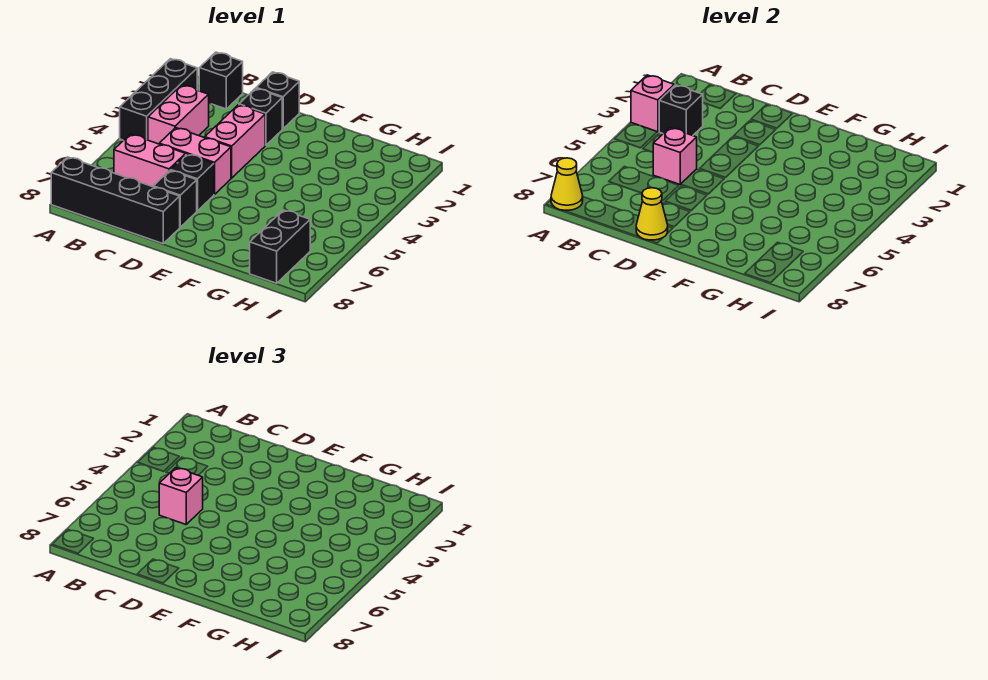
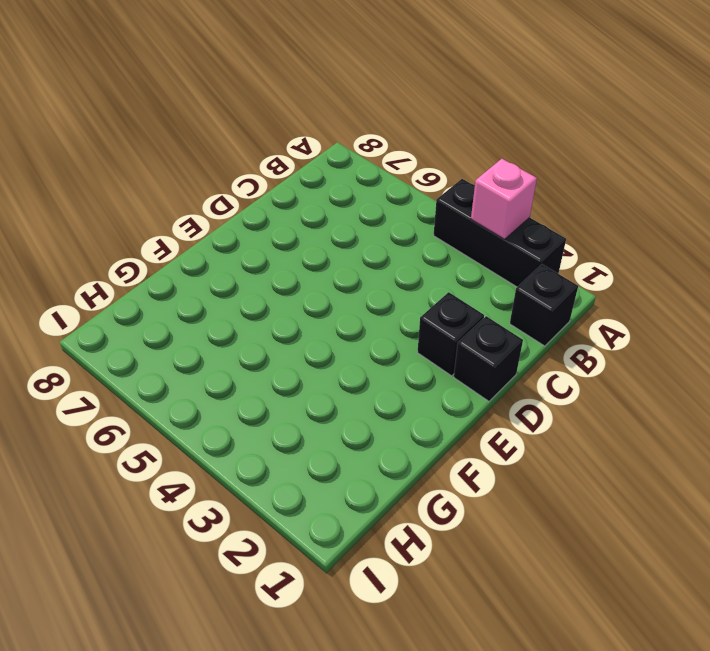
none -> black brick A8:D8 level 1
none -> pink brick B3:B4 level 1
none -> pink brick B6:C6 level 1

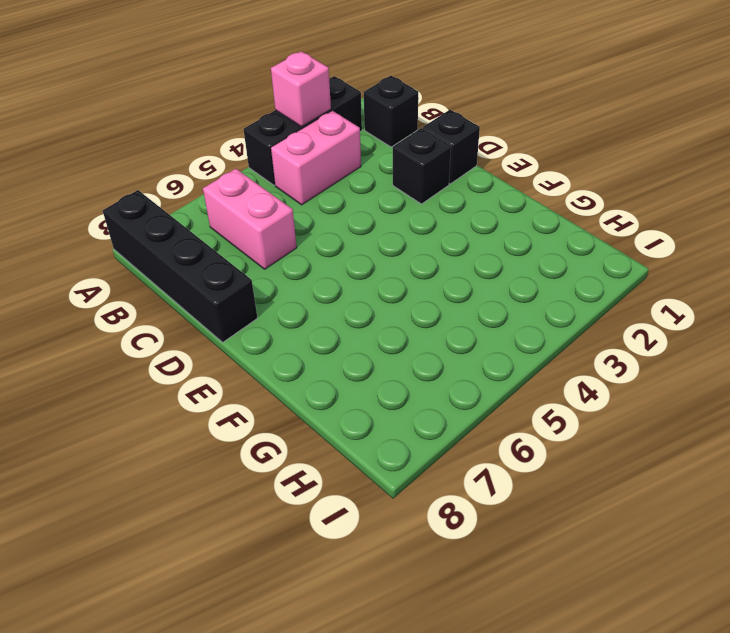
none -> pink brick C5:D5 level 1
none -> pink brick D3:D4 level 1
none -> black brick D6 level 1

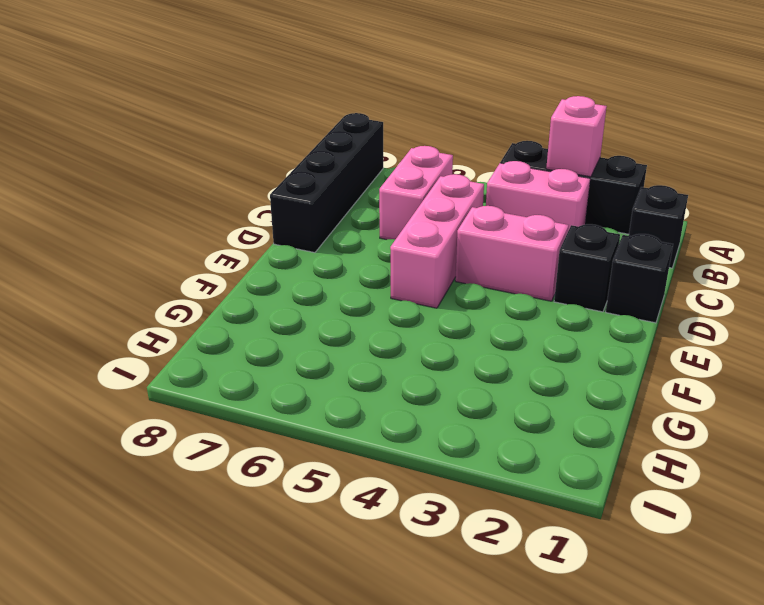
pink brick C5:E5 level 1 -> pink brick C5:D5 level 1
none -> black brick D6 level 1
none -> black brick D7 level 1
none -> black brick H7:H8 level 1

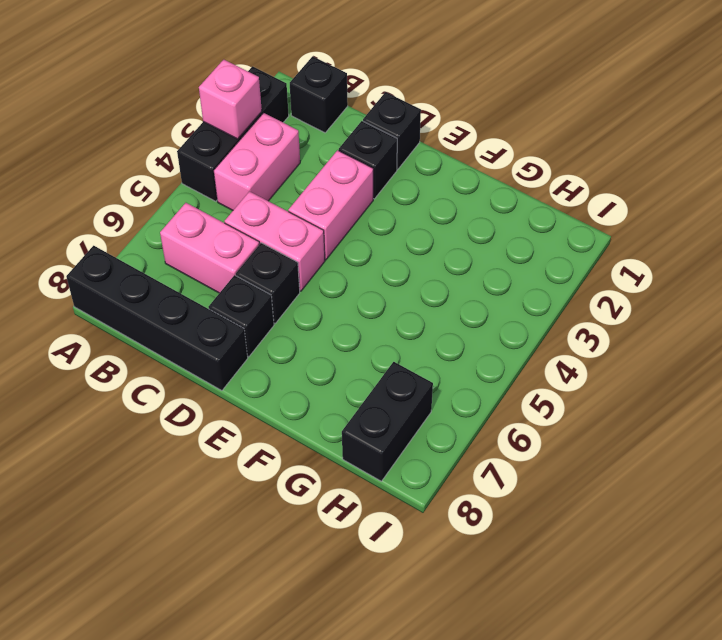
none -> yellow cone A8 level 2
none -> black brick B3 level 2
none -> pink brick C5 level 2

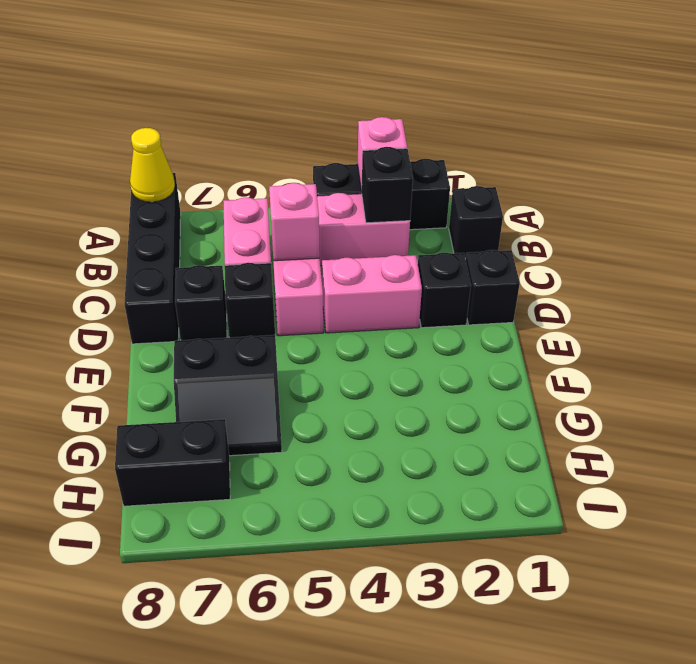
black slope F6:G7 level 1 top F -> none
none -> yellow cone D8 level 2
none -> pink brick C5 level 3

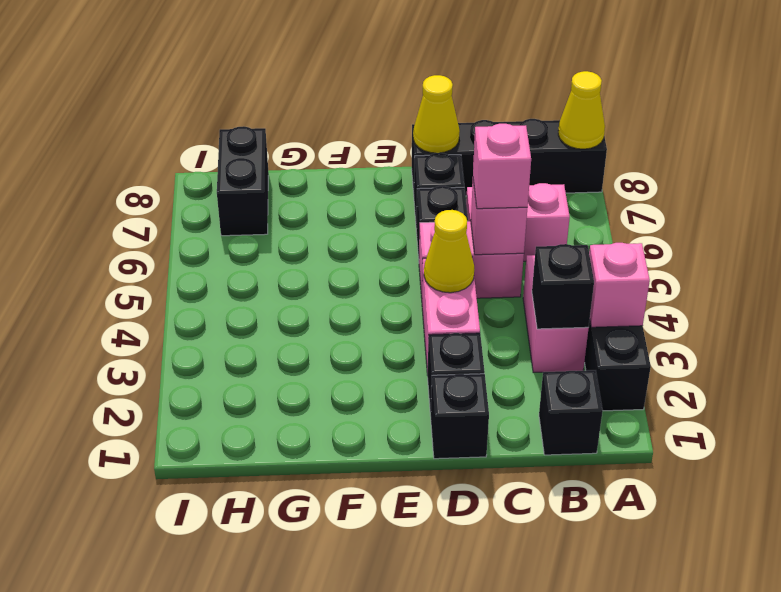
yellow cone D4 level 2 -> none

